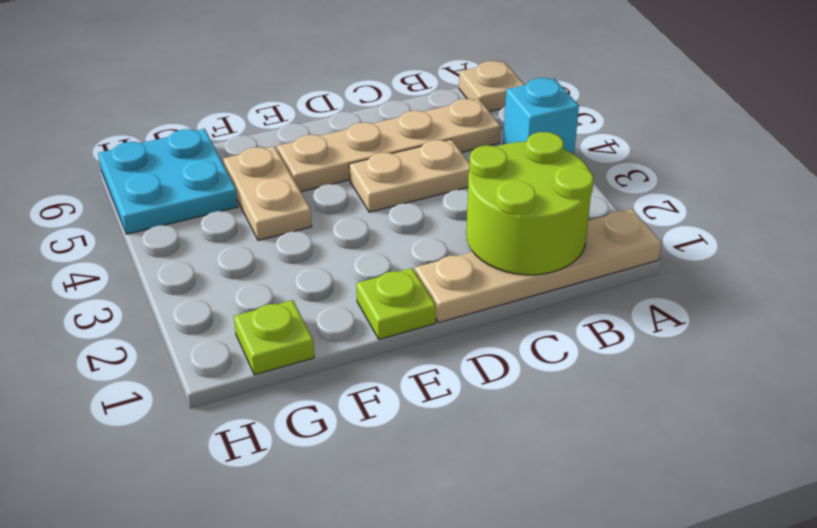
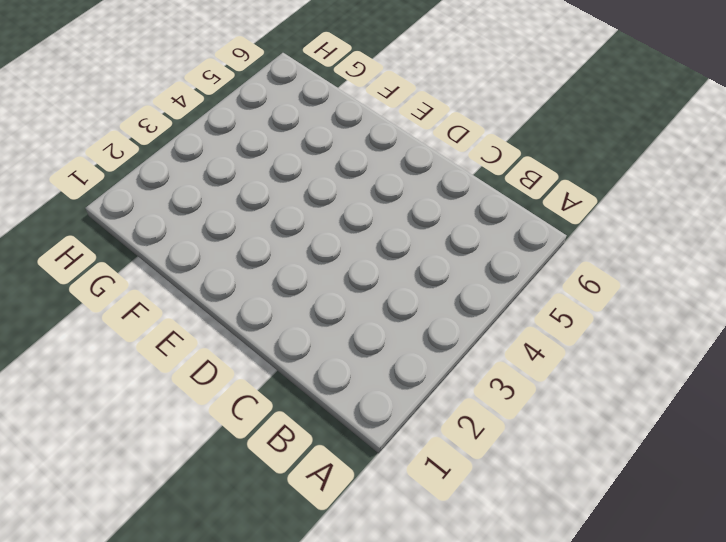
none -> tan plate A1:D1 level 1
none -> cyan brick A4 level 1

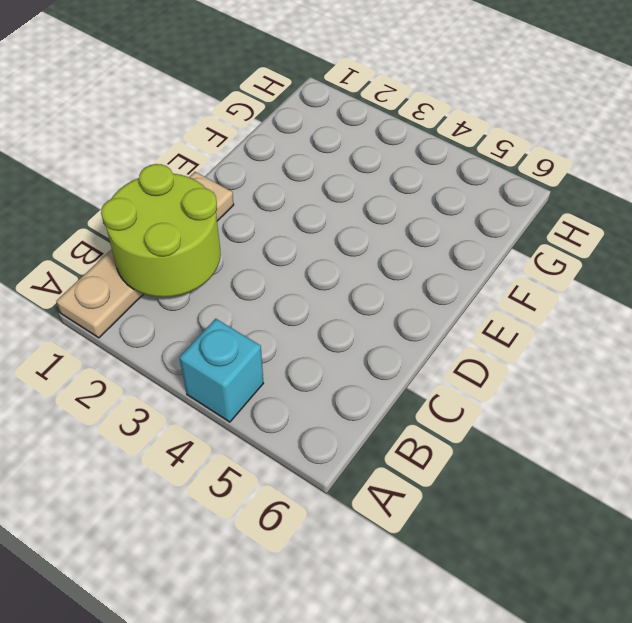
none -> tan plate A6 level 1
none -> tan plate B5:E5 level 1

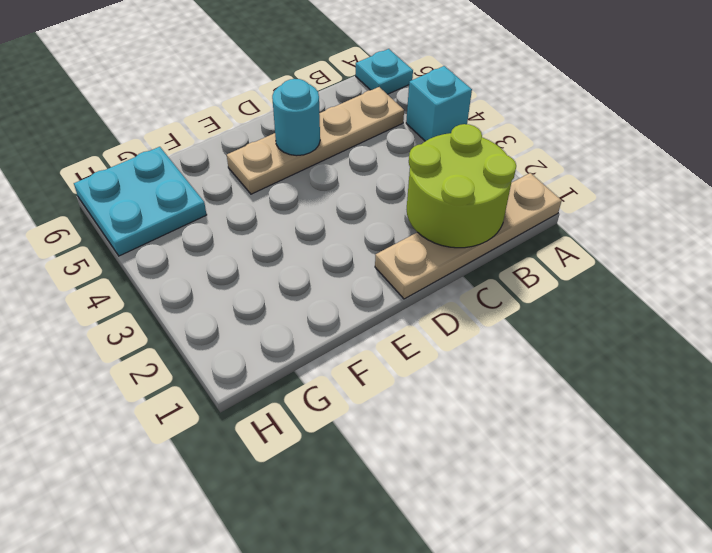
cyan plate A6 level 1 -> tan plate A6 level 1
cyan round brick D5 level 2 -> none
none -> tan plate C4:D4 level 1
none -> lime plate E1 level 1

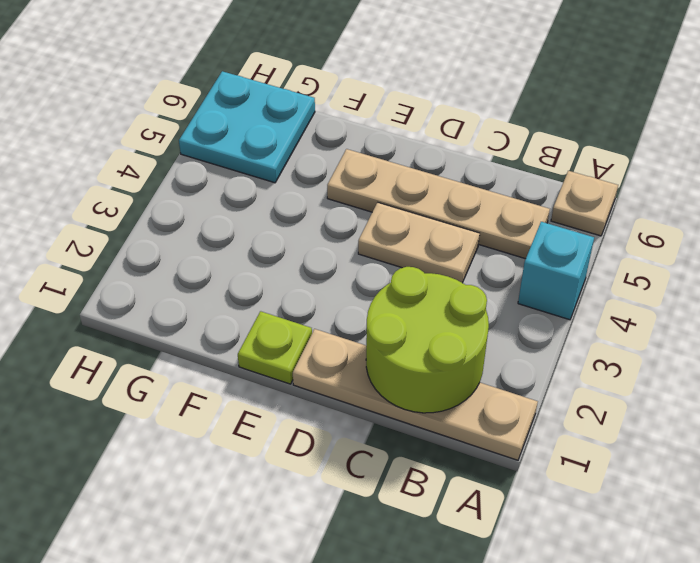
none -> tan plate F4:F5 level 1
none -> lime plate G1 level 1

